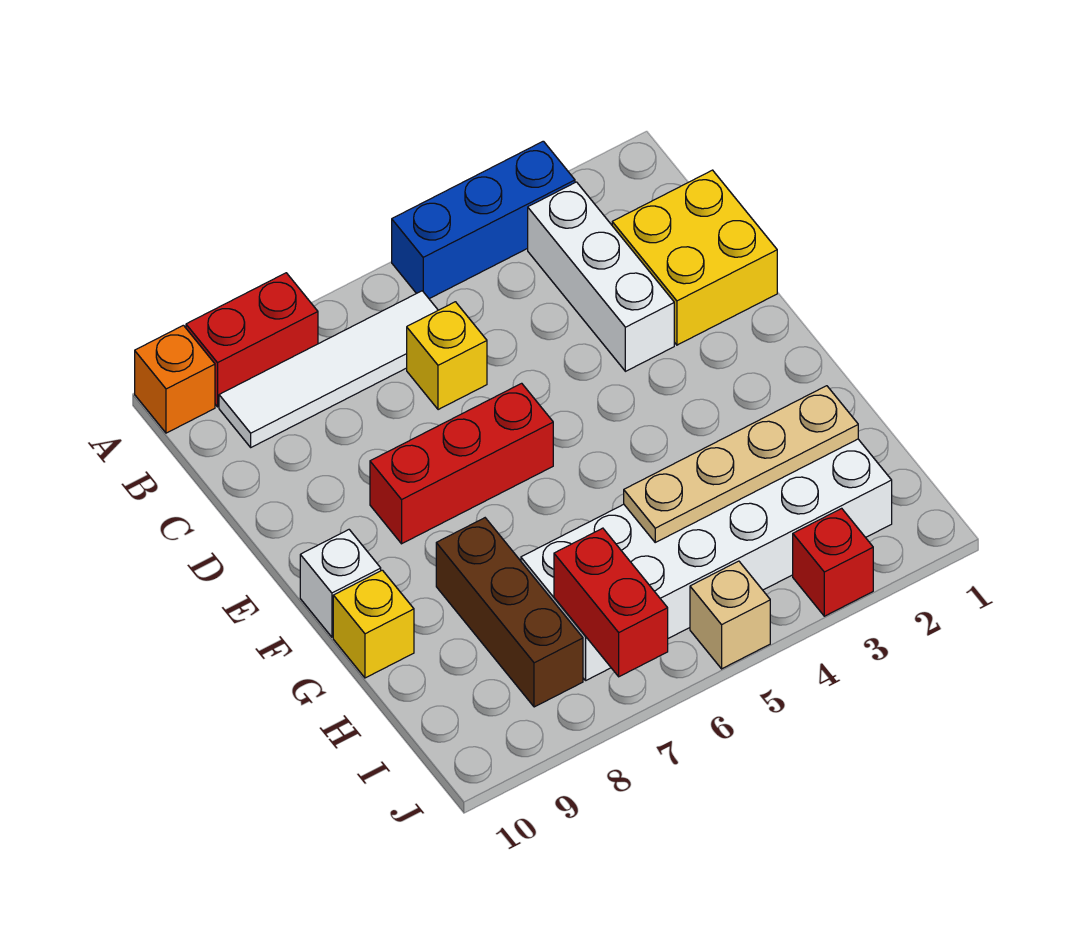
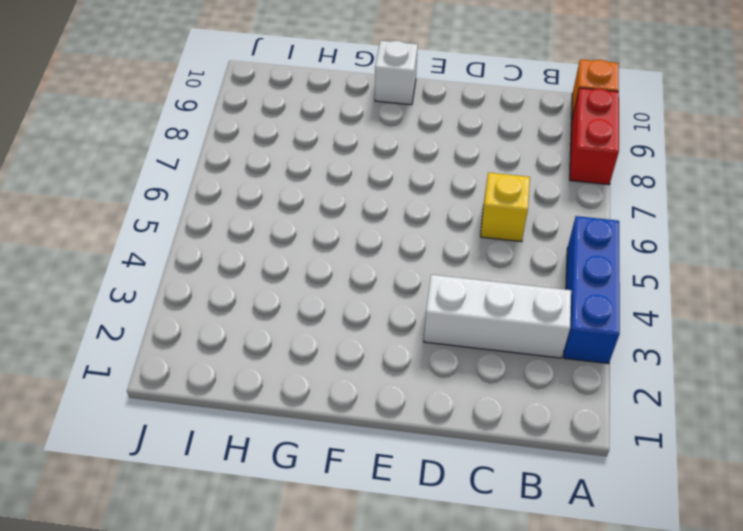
none -> white tile B6:B9 level 1
none -> yellow brick C1:D2 level 1
none -> red brick E6:E8 level 1

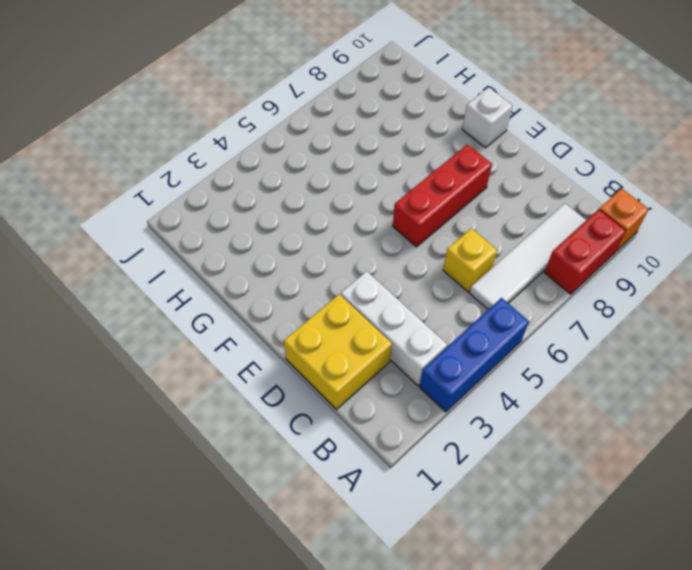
none -> brown brick G8:I8 level 1
none -> yellow brick G10 level 1
none -> white brick H2:I7 level 1

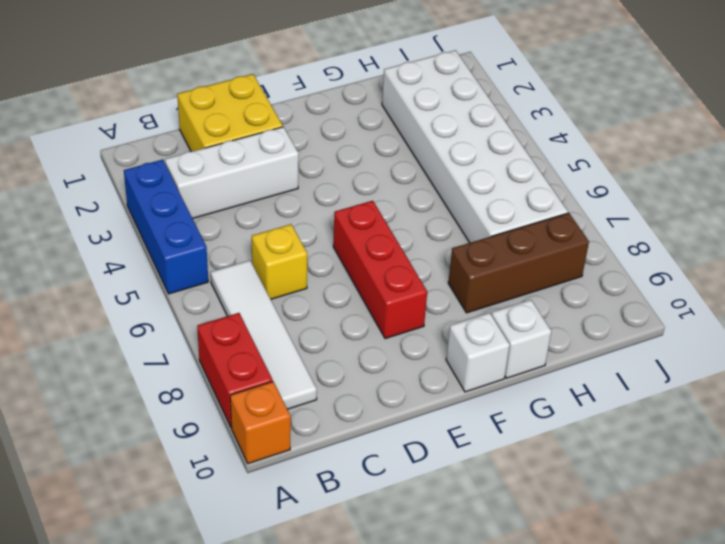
white brick G10 level 1 -> yellow brick G10 level 1
none -> red brick J3 level 1
none -> tan brick J5 level 1
none -> tan plate H2:H5 level 2

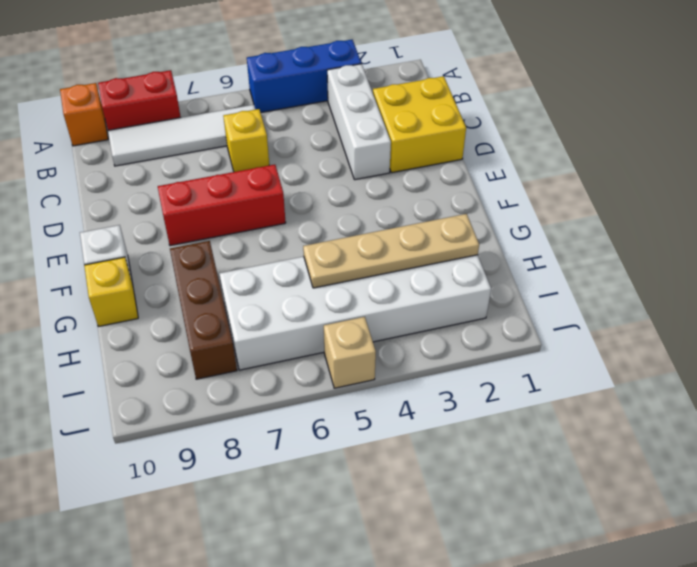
none -> red brick J3 level 1
none -> red brick I7:J7 level 2

